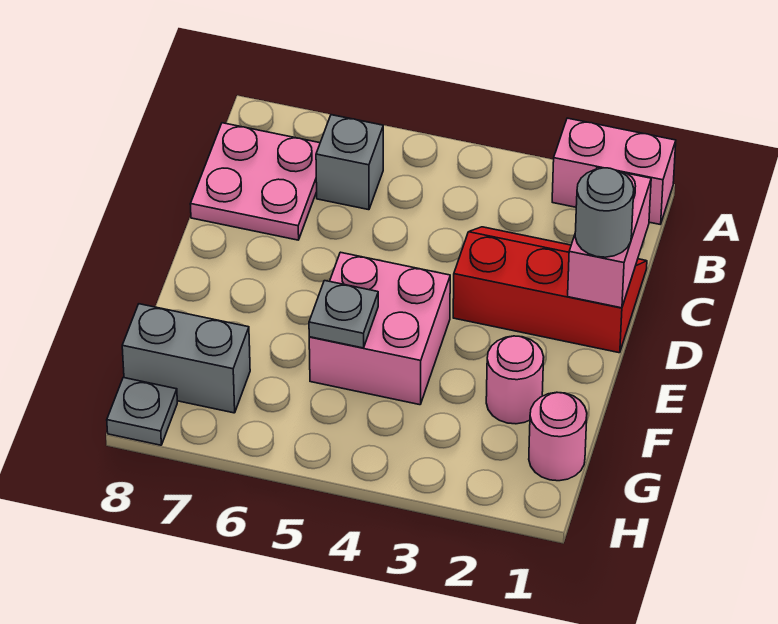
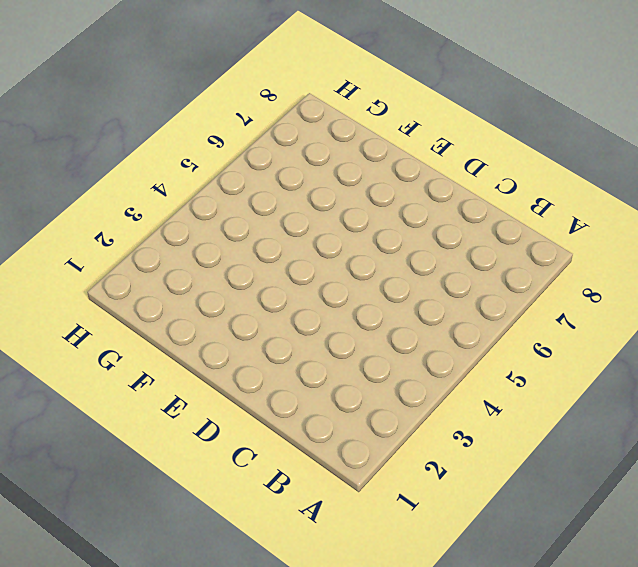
none -> pink brick A1:A2 level 1
none -> grey brick B6 level 1
none -> pink plate B7:C8 level 1

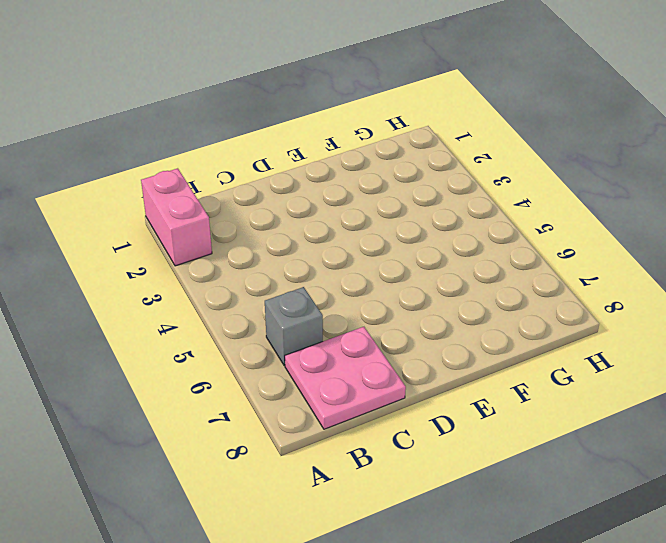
none -> red slope C1:D3 level 1 top D
none -> pink brick E4:F5 level 1
none -> pink round brick F2 level 1

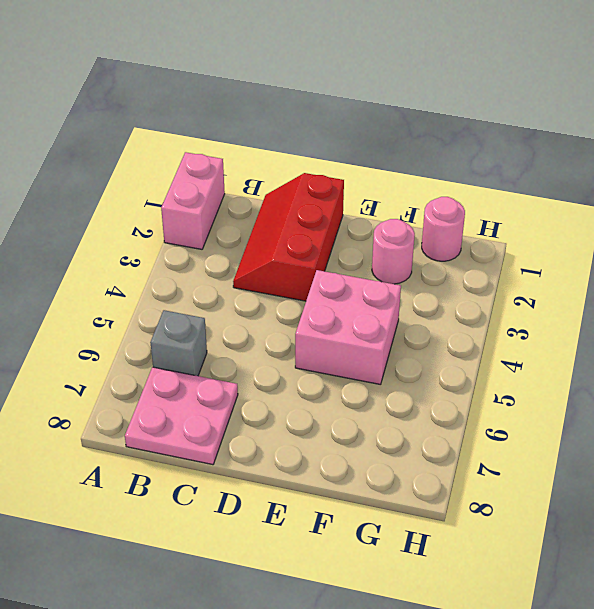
none -> grey brick G7:G8 level 1
none -> grey plate H8 level 1
none -> pink brick C1:D1 level 2

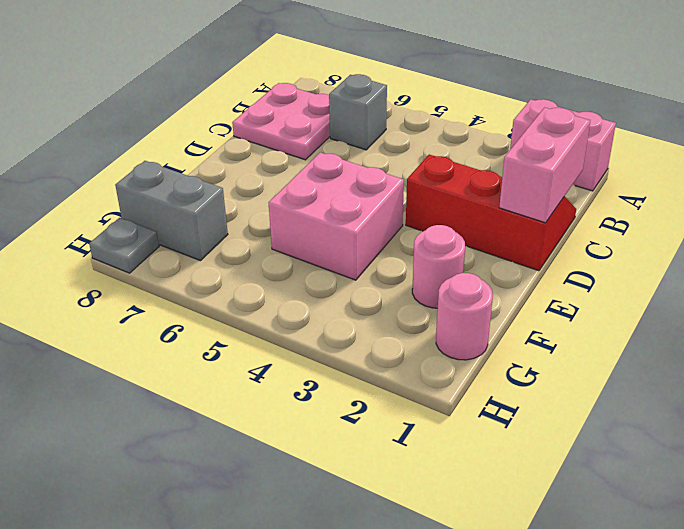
none -> grey plate F5 level 2
none -> grey round brick D1 level 3

